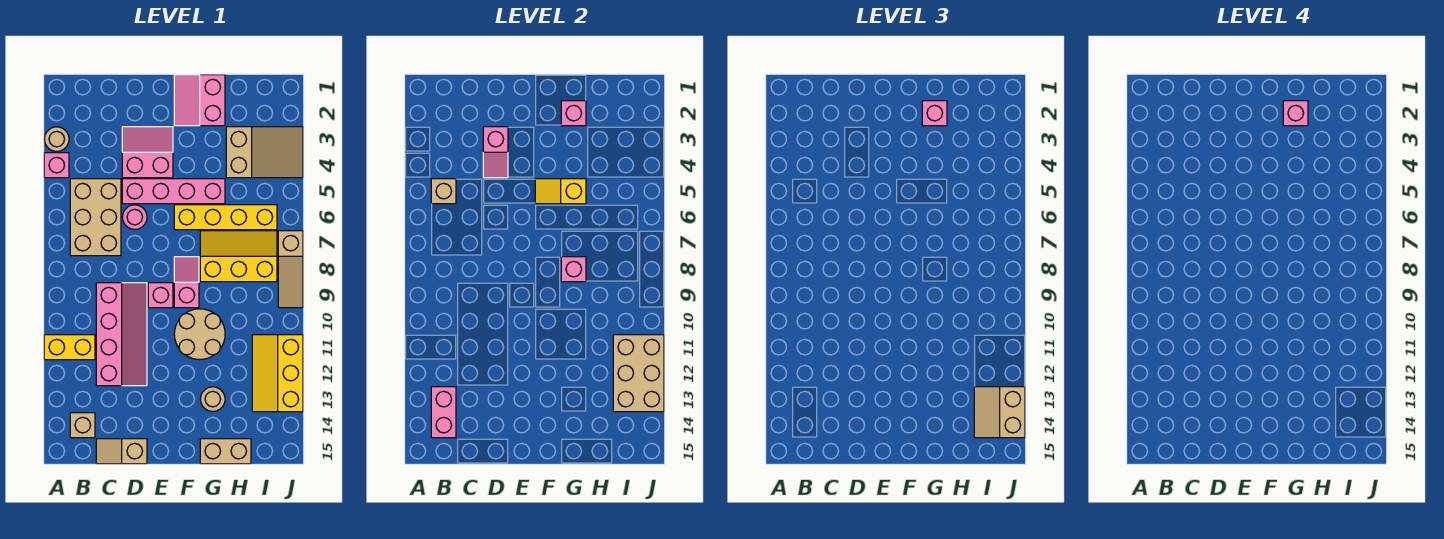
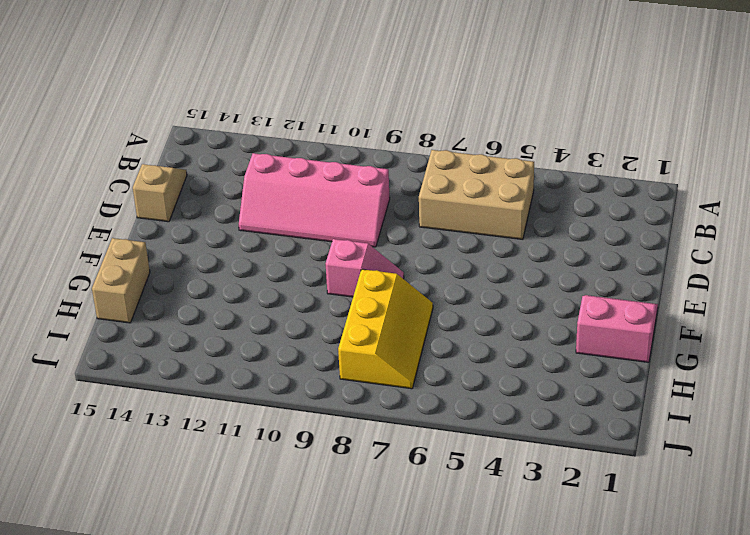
none -> tan round brick A3 level 1
none -> pink brick A4 level 1
none -> yellow brick A11:B11 level 1
none -> tan brick B14 level 1

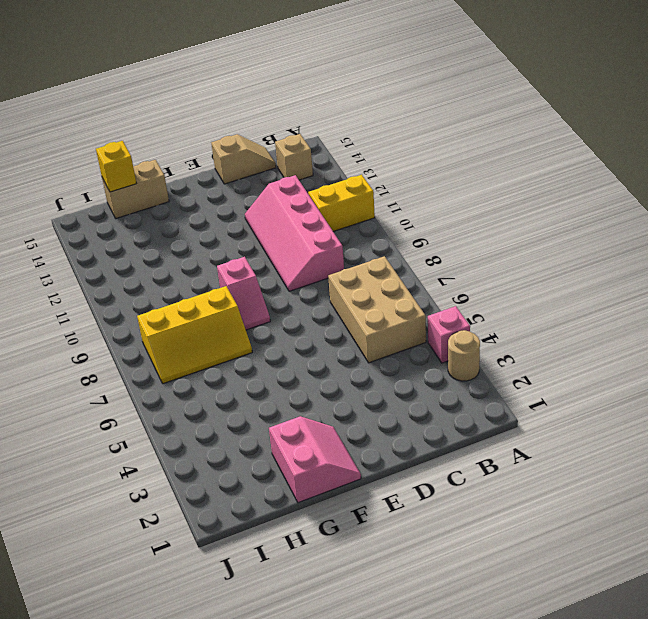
yellow brick H15 level 2 -> none
none -> pink slope D3:E4 level 1 top 4
none -> pink brick D5:G5 level 1
none -> pink round brick D6 level 1
none -> pink brick E9 level 1

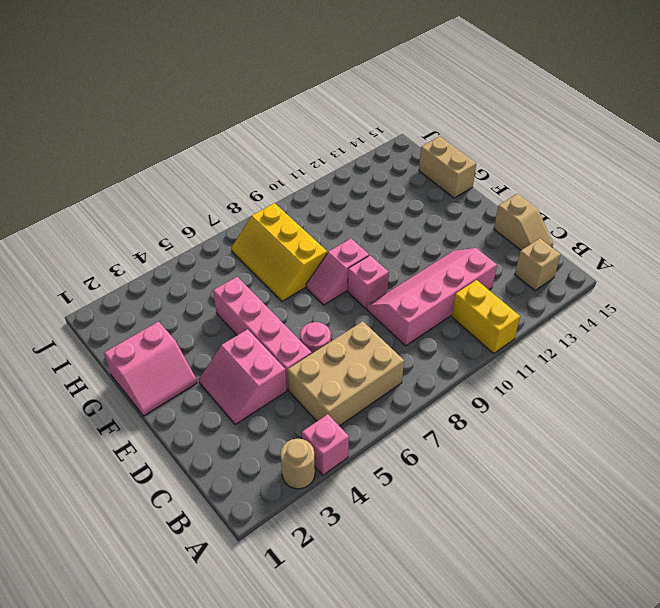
none -> yellow brick F6:I6 level 1
none -> tan round brick F10:G11 level 1
none -> tan round brick G13 level 1
none -> tan slope H3:J4 level 1 top H

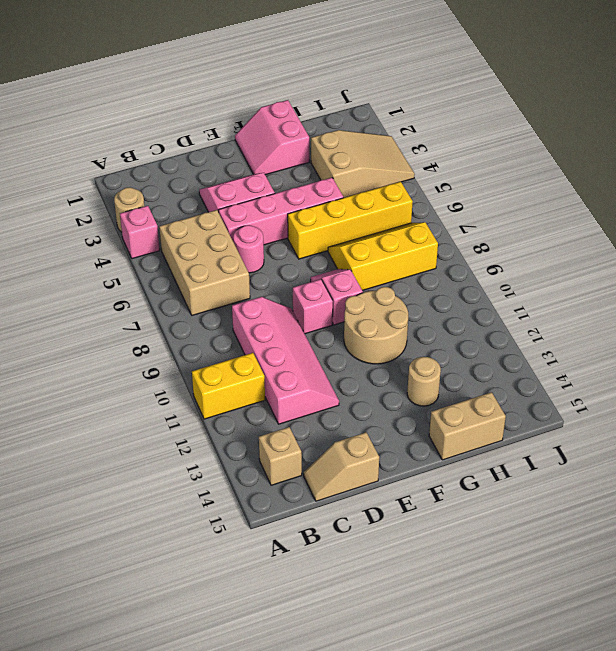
none -> yellow slope I11:J13 level 1 top J
none -> tan slope J7:J9 level 1 top 7
none -> tan brick B5 level 2
none -> pink brick B13:B14 level 2

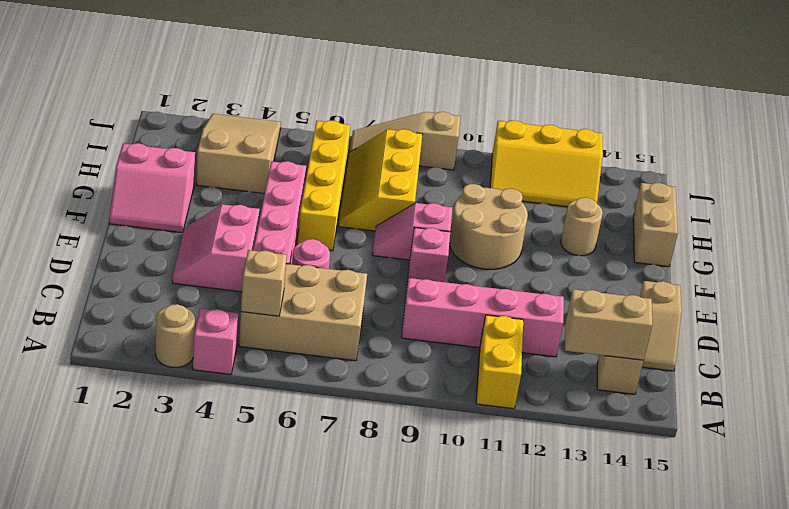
tan brick B13:B14 level 2 -> pink brick B13:B14 level 2
tan slope J7:J9 level 1 top 9 -> tan slope J7:J9 level 1 top 7
none -> pink slope D3:D4 level 2 top 3
none -> yellow slope F5:G5 level 2 top G
none -> pink brick G2 level 2
none -> pink brick G8 level 2

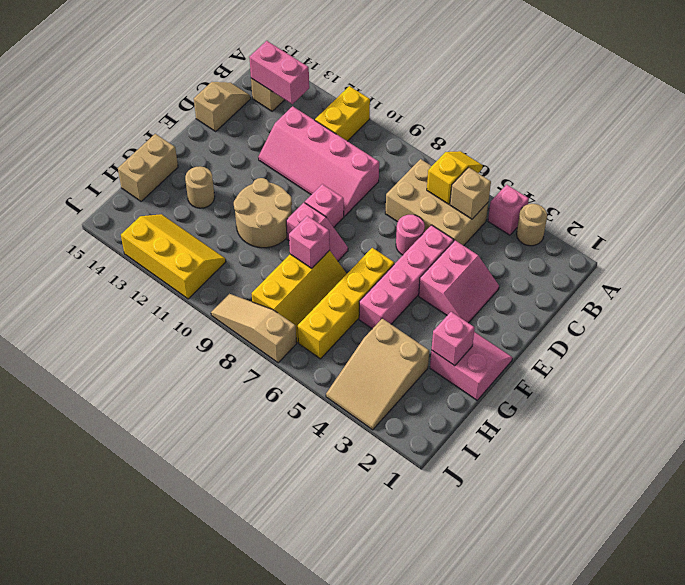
yellow slope A6:B6 level 2 top B -> yellow slope F5:G5 level 2 top G
none -> pink slope D3:D4 level 2 top 3
none -> tan brick I11:J13 level 2
none -> pink brick G2 level 3
none -> tan slope I13:J14 level 3 top J

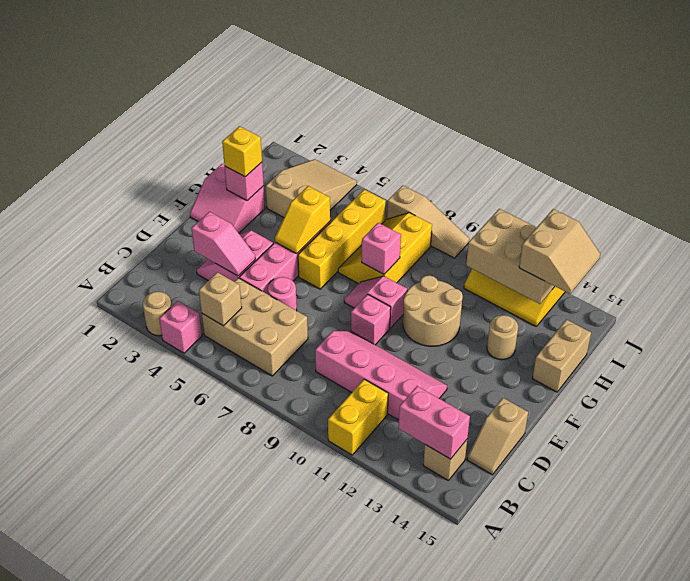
yellow brick G2 level 3 -> pink brick G2 level 3
tan slope I13:J14 level 3 top 13 -> tan slope I13:J14 level 3 top J
none -> pink brick G2 level 4

